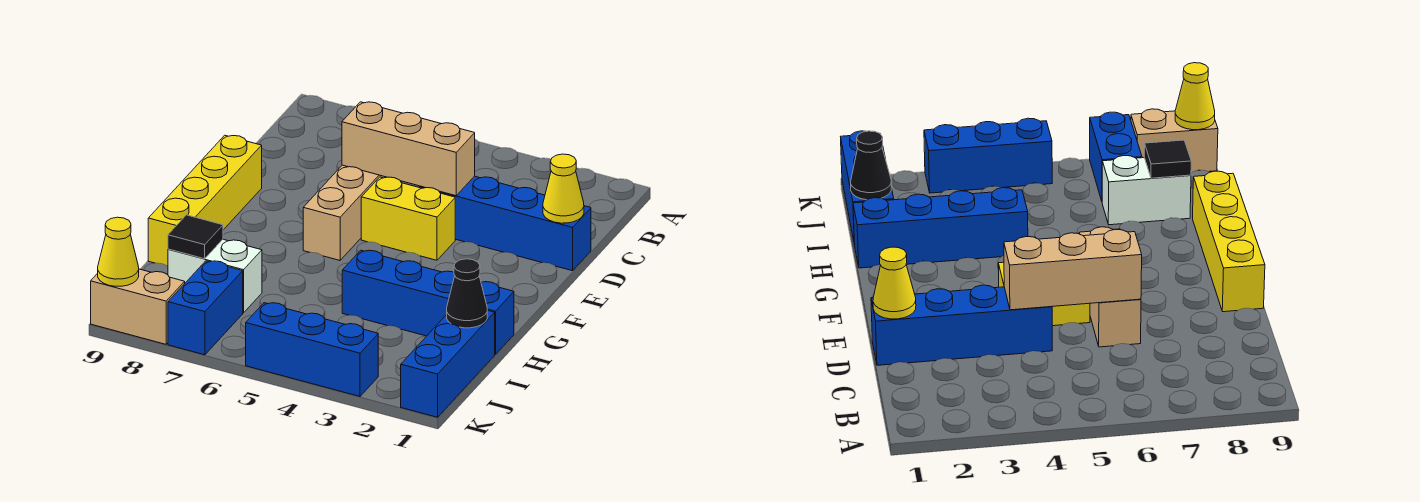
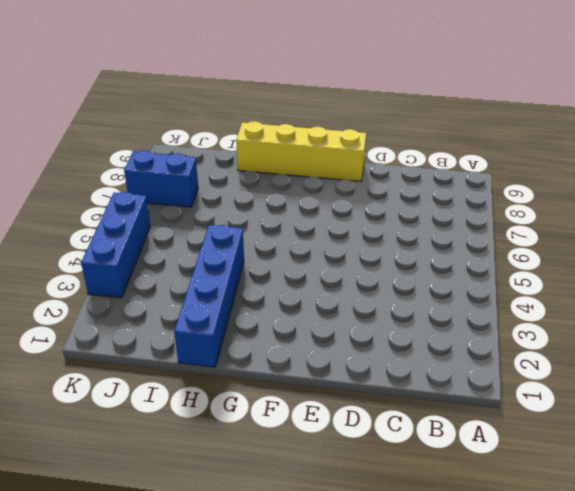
none -> blue brick D1:D4 level 1
none -> tan brick D6:F6 level 1
none -> yellow brick E4:E5 level 1

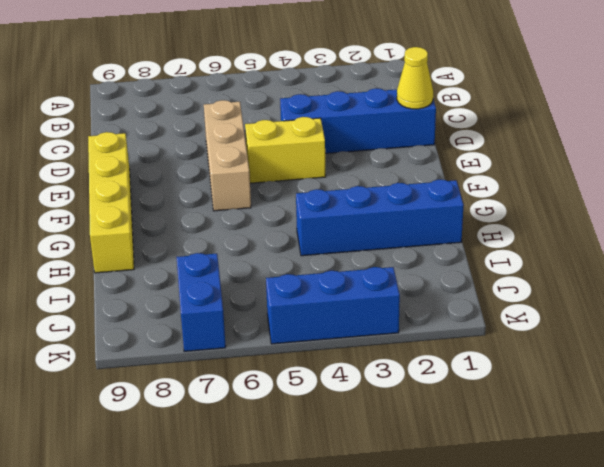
none -> blue brick I1:K1 level 1
none -> white brick I7:I8 level 1
none -> tan brick K8:K9 level 1

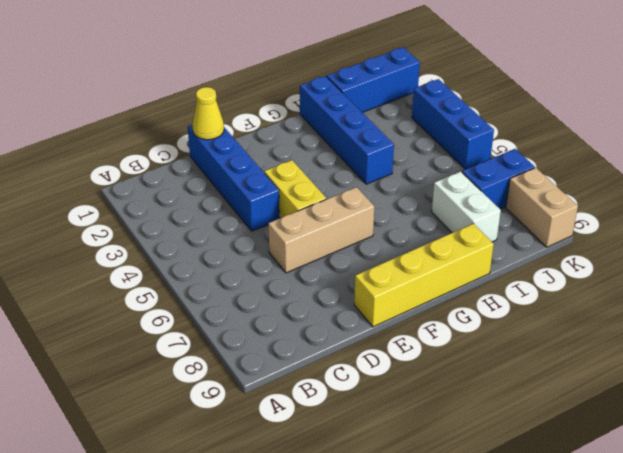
none -> tan brick D4:D6 level 2
none -> black cone I1 level 2
none -> black tile I8 level 2

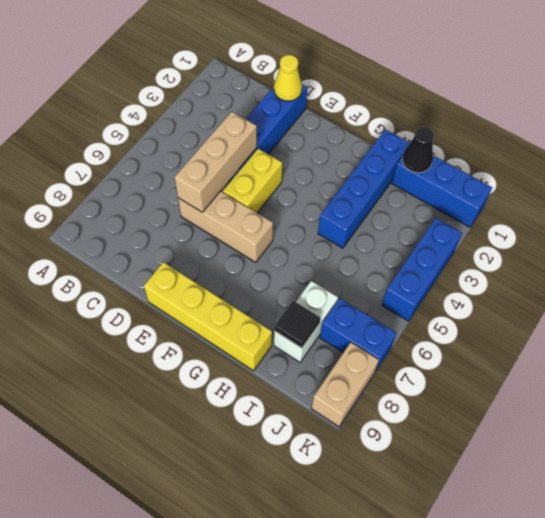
none -> yellow cone K9 level 2

